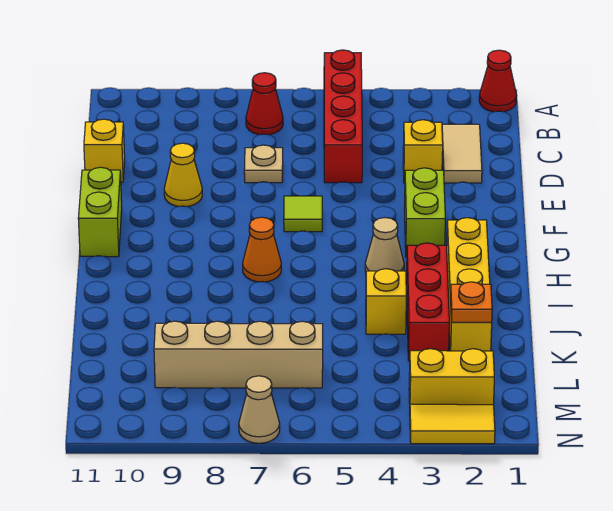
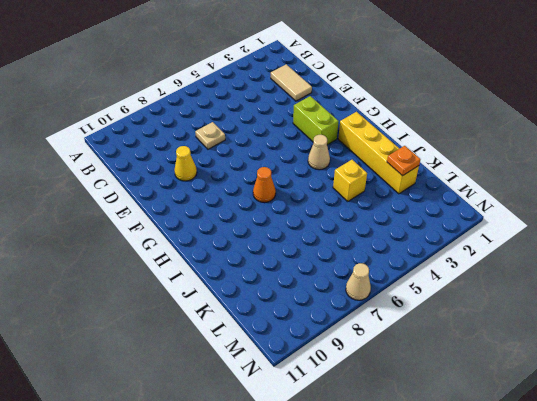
none -> red cone A1 level 1
none -> red brick A5:D5 level 1
none -> red cone B7 level 1

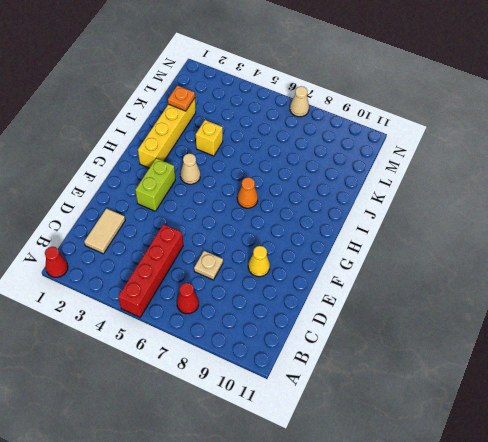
none -> yellow brick D3 level 1
none -> yellow brick D11 level 1
none -> lime tile F6 level 1

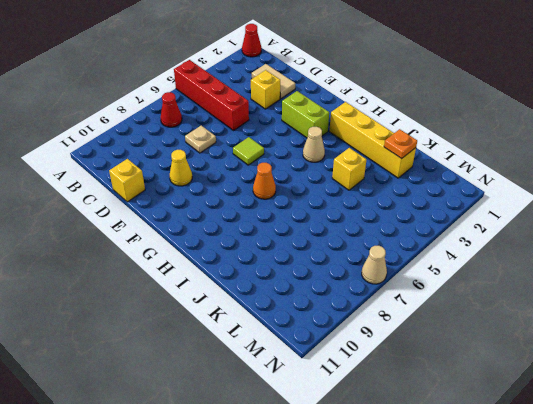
none -> lime brick F11:G11 level 1
none -> red brick I3:K3 level 1
none -> tan brick L6:L9 level 1

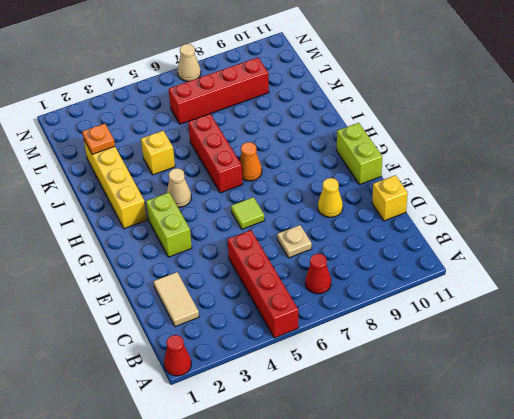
red brick H6:J6 level 1 -> red brick I3:K3 level 1
red brick L6:L9 level 1 -> tan brick L6:L9 level 1
none -> yellow brick D3 level 1
none -> yellow brick M2:M3 level 1
none -> yellow tile N2:N3 level 1

